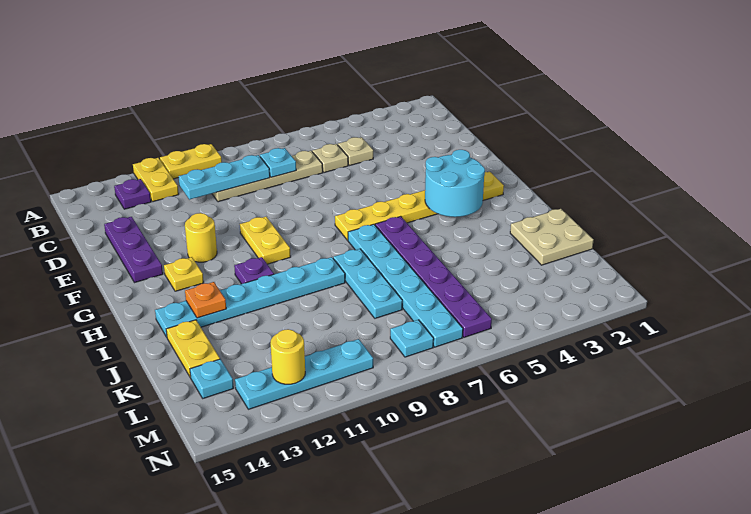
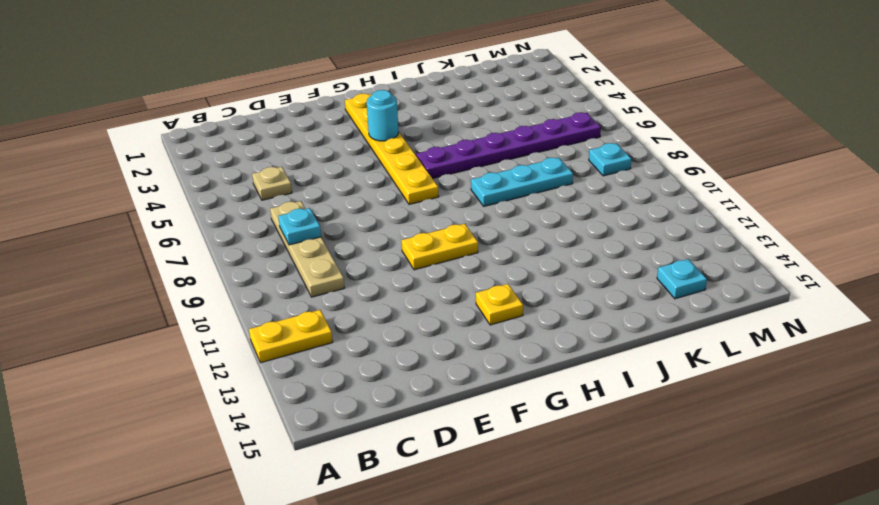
cyan round brick G4 level 2 -> cyan round brick G3:H4 level 2
none -> yellow plate A10:A11 level 1
none -> purple plate B13 level 1
none -> tan plate C6 level 1

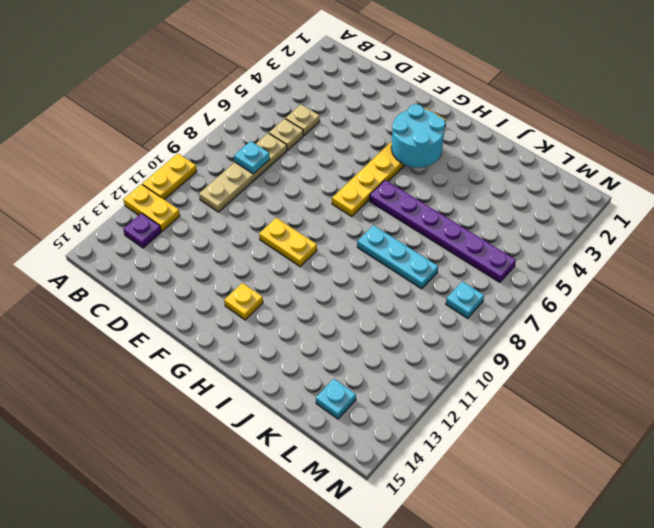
none -> purple plate D14:F14 level 1
none -> yellow round brick F12 level 1
none -> cyan plate H7:M7 level 1

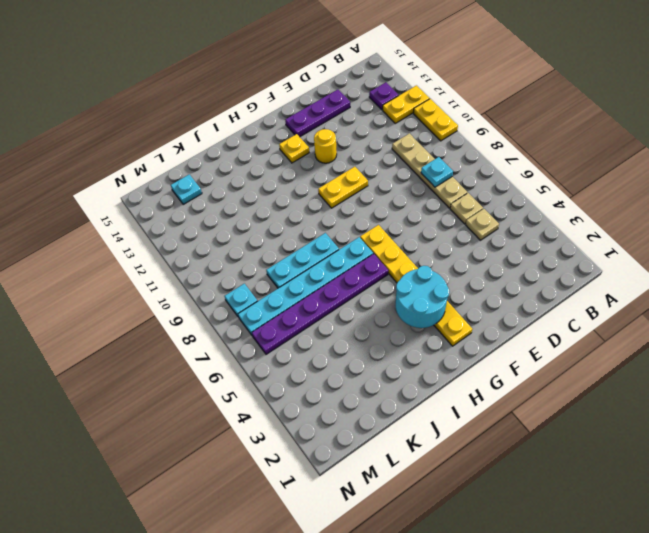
none -> purple plate H11 level 1
none -> cyan plate I9:I14 level 1
none -> tan plate J1:K2 level 1

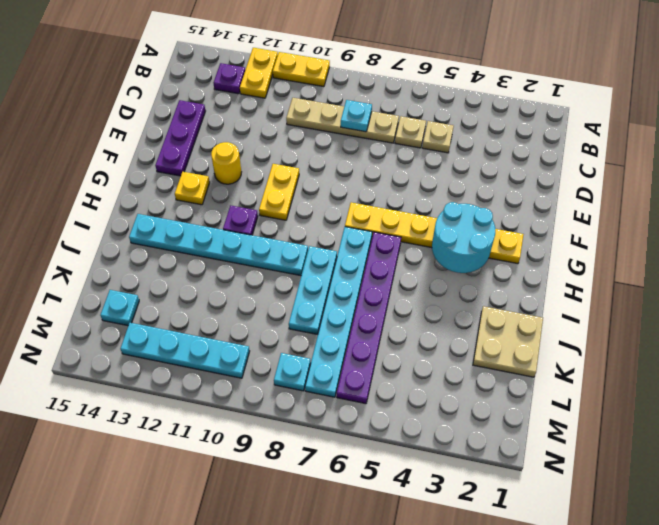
none -> yellow plate J14:K14 level 1
none -> cyan plate C9:C11 level 2
none -> orange plate I13 level 2

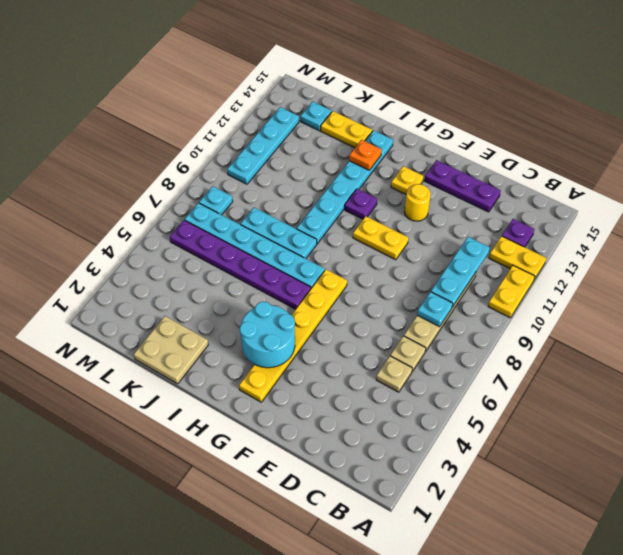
none -> yellow round brick M12 level 2

